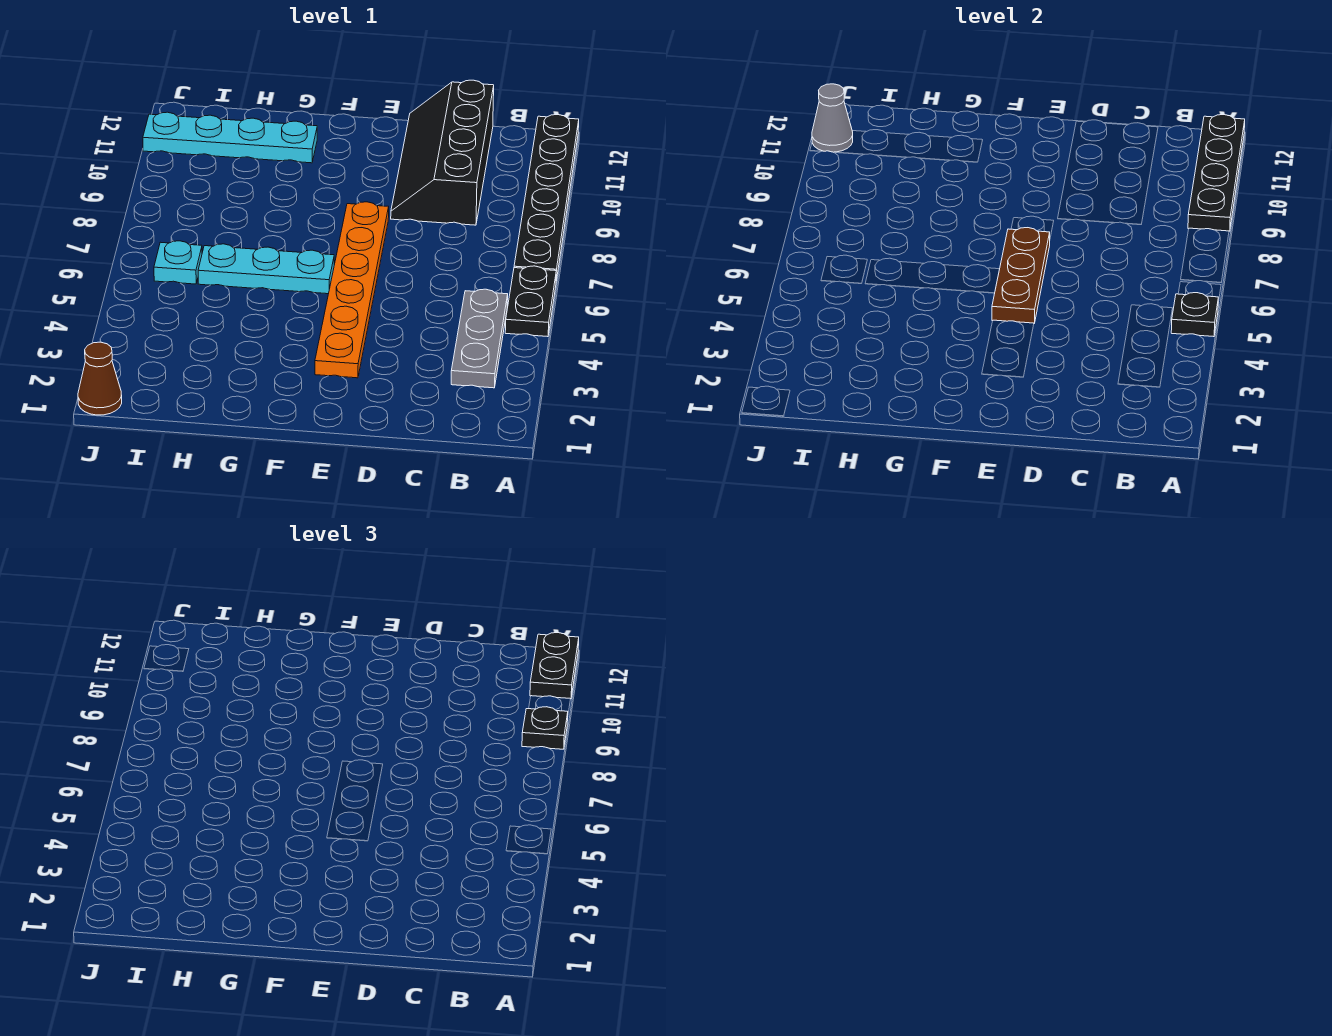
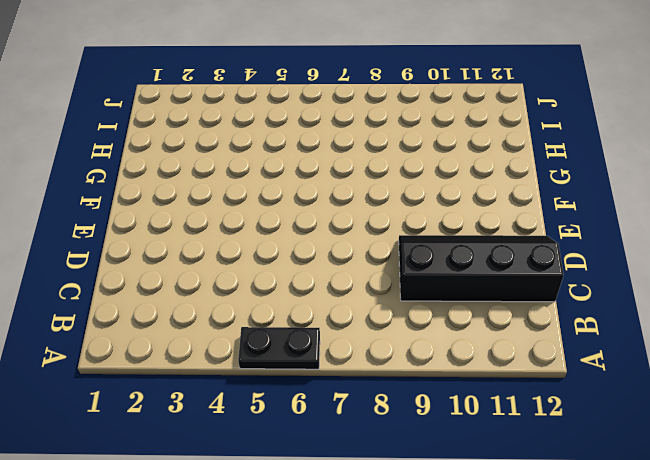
none -> black plate A7:A12 level 1
none -> grey plate B3:B5 level 1
none -> orange plate E3:E8 level 1

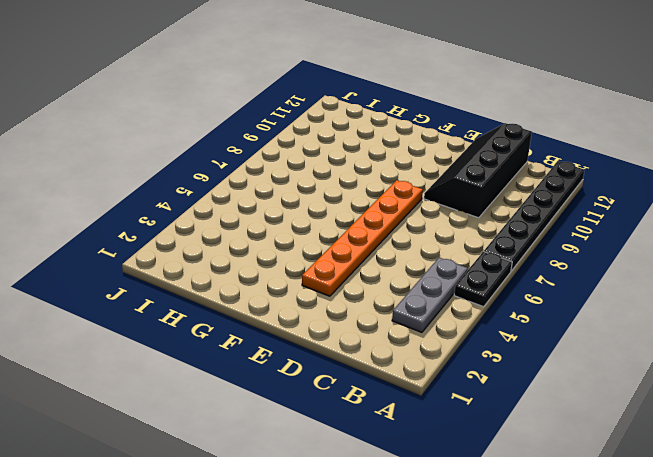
none -> cyan plate F6:H6 level 1
none -> cyan plate G11:J11 level 1
none -> cyan plate I6 level 1

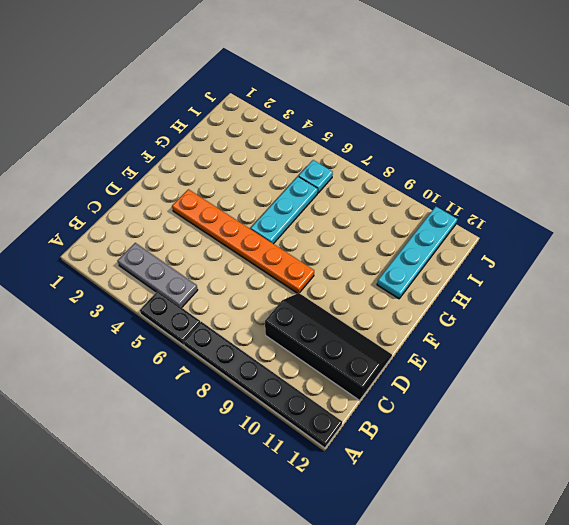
none -> brown cone J1 level 1
none -> black plate A5 level 2
none -> black plate A9:A12 level 2

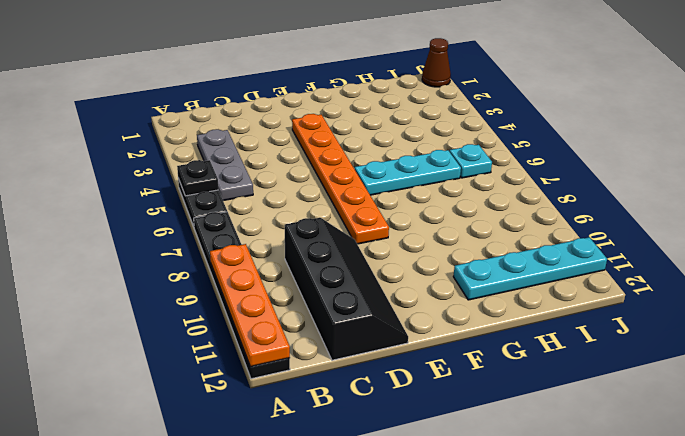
orange plate A9:A12 level 2 -> black plate A9:A12 level 2
none -> brown plate E5:E7 level 2
none -> grey cone J11 level 2
none -> black plate A9 level 3

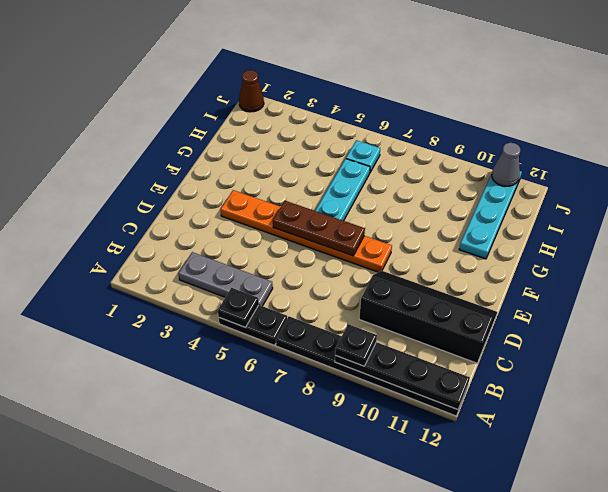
none -> black plate A11:A12 level 3

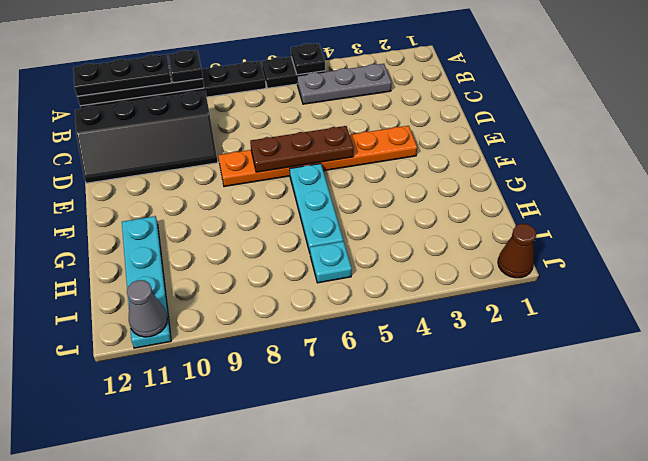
black plate A10:A12 level 3 -> black plate A11:A12 level 3

